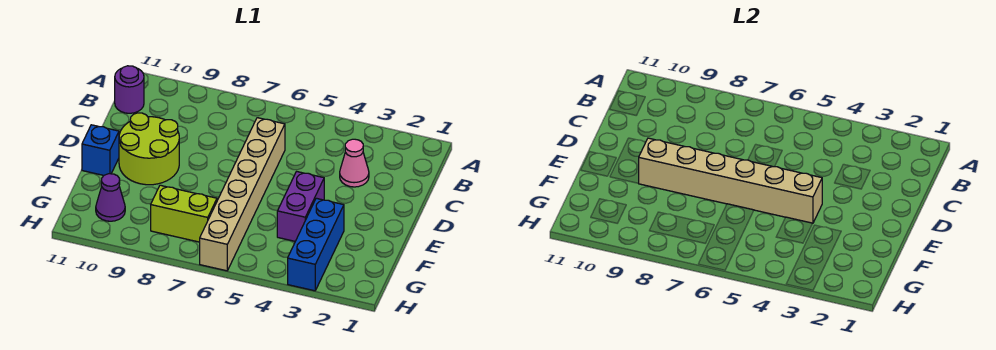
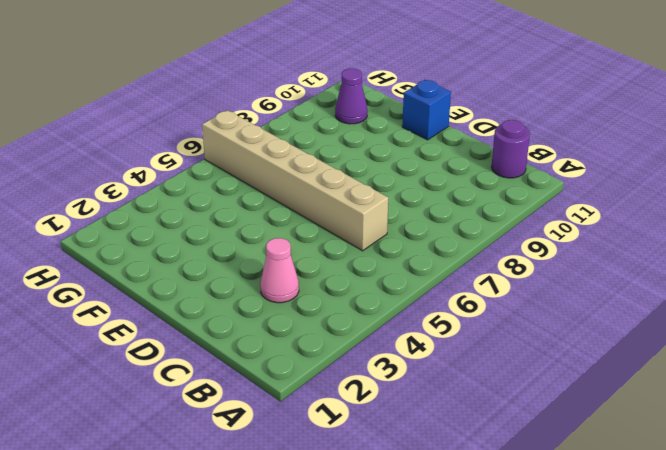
none -> lime round brick D9:E10 level 1
none -> purple brick E4:F4 level 1

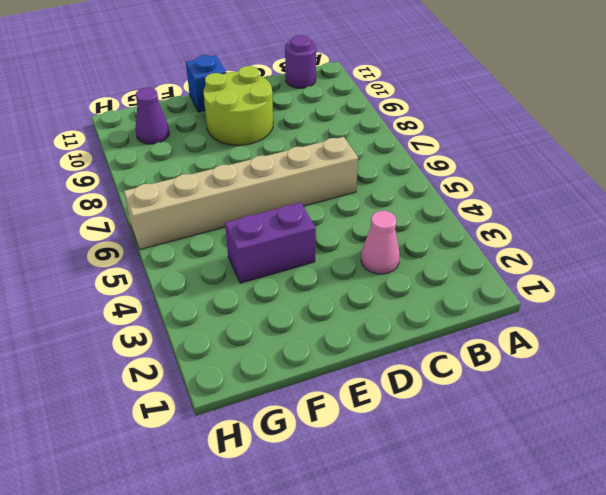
none -> blue brick F3:H3 level 1
none -> lime brick G7:G8 level 1

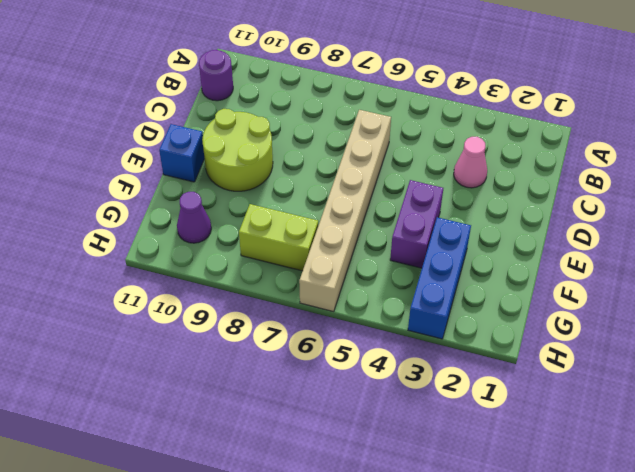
none -> tan brick E4:E9 level 2

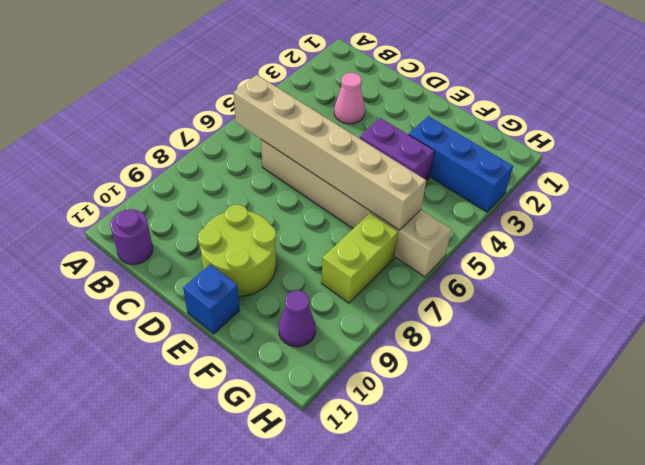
tan brick B6:G6 level 2 -> tan brick E4:E9 level 2

